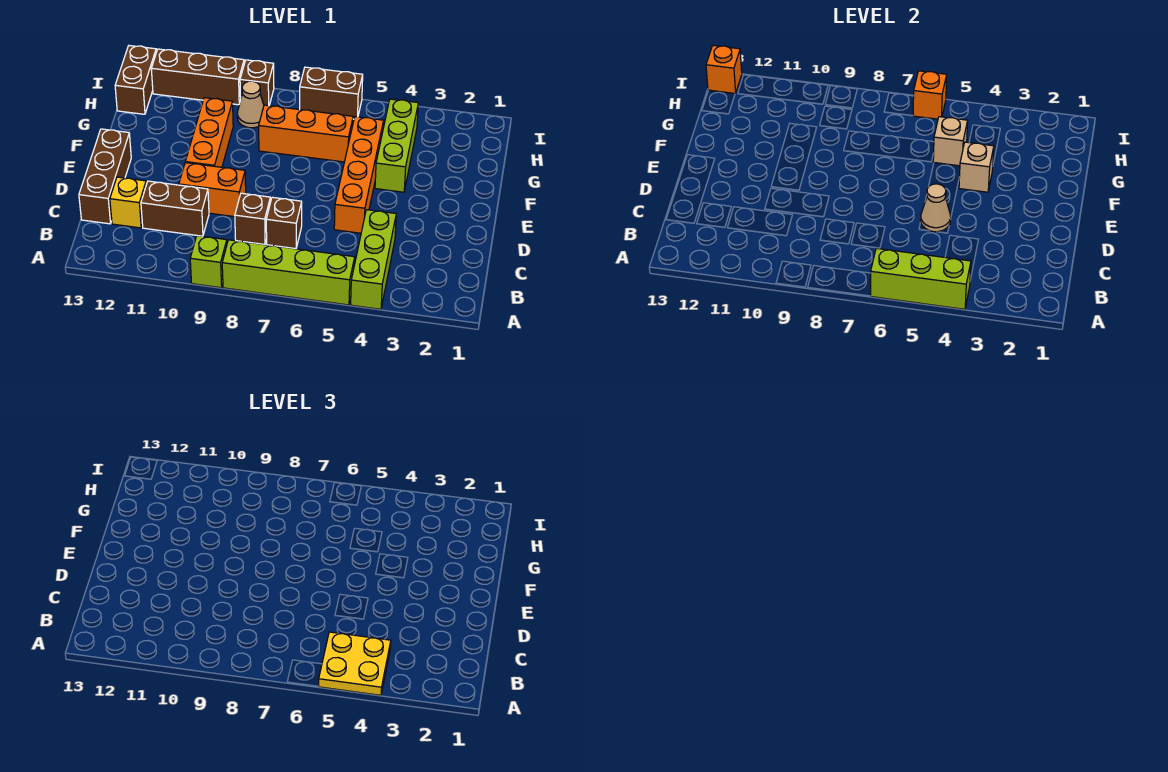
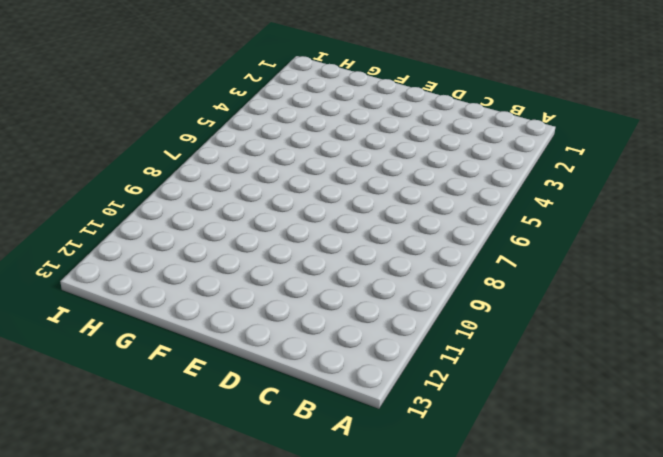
none -> lime brick A4:C4 level 1
none -> lime brick A5:A8 level 1
none -> lime brick A9 level 1

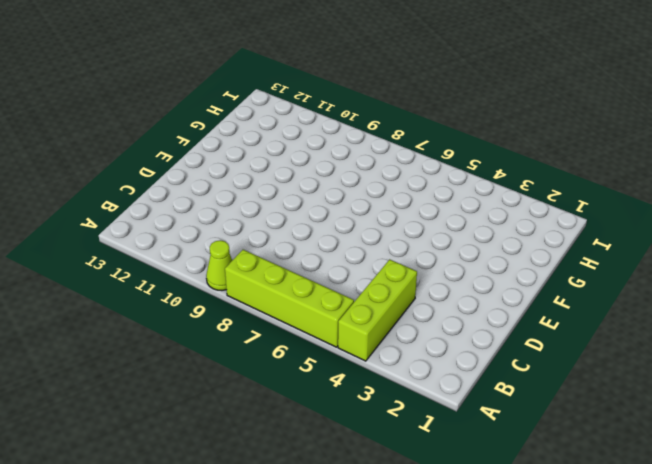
lime cone A9 level 1 -> lime brick A9 level 1
none -> brown brick C7 level 1
none -> brown brick C8 level 1
none -> brown brick C10:C11 level 1

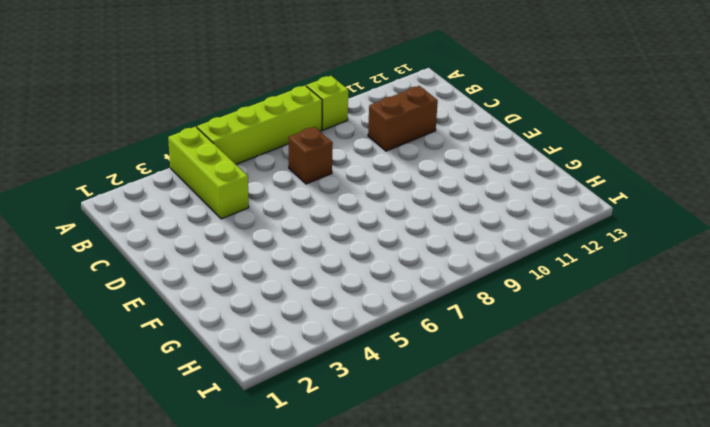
none -> brown brick C8 level 1
none -> yellow brick C12 level 1
none -> brown brick C13:E13 level 1

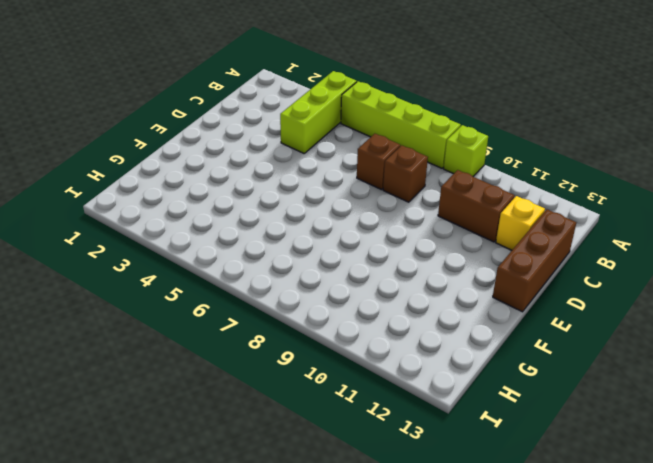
none -> orange brick D5:G5 level 1
none -> orange brick D9:D10 level 1
none -> orange brick E10:G10 level 1

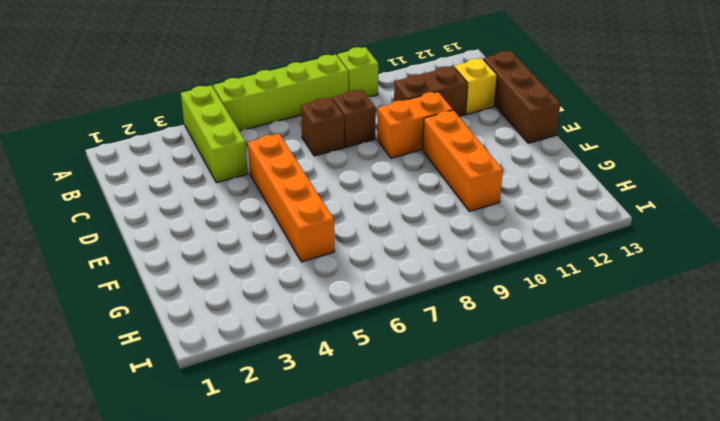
none -> lime brick F4:H4 level 1
none -> orange brick G6:G8 level 1
none -> tan cone H9 level 1

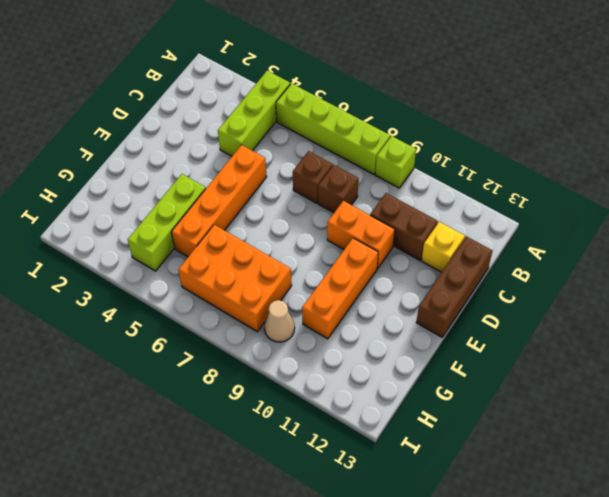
orange brick G6:H8 level 1 -> orange brick G6:G8 level 1
none -> brown brick H13:I13 level 1
none -> brown brick I6:I7 level 1
none -> brown brick I9 level 1

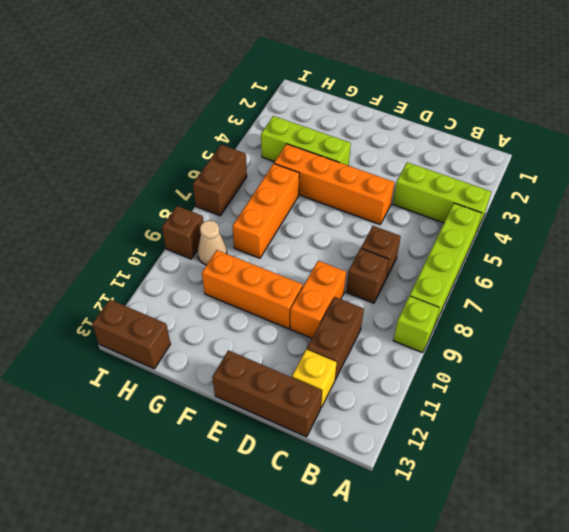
none -> brown brick I10:I12 level 1
none -> lime brick A4:A6 level 2
none -> tan cone D5 level 2

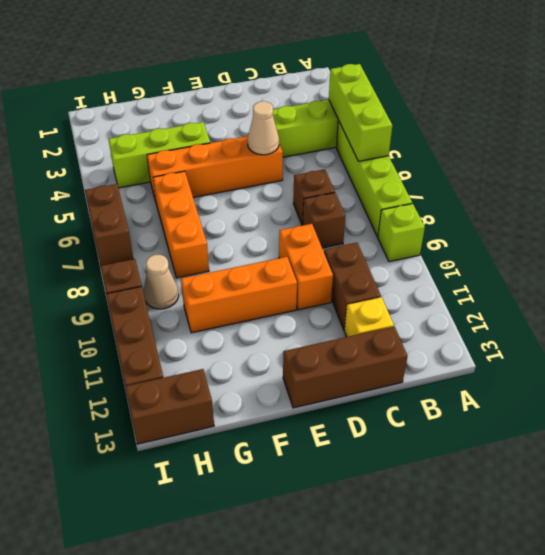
none -> tan brick F4 level 2
none -> tan brick G5 level 2
none -> orange brick I6 level 2

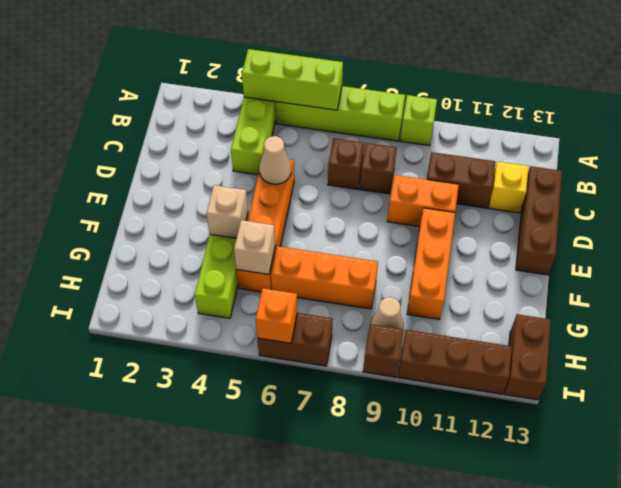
none -> orange brick I13 level 2
none -> yellow plate A4:B5 level 3

